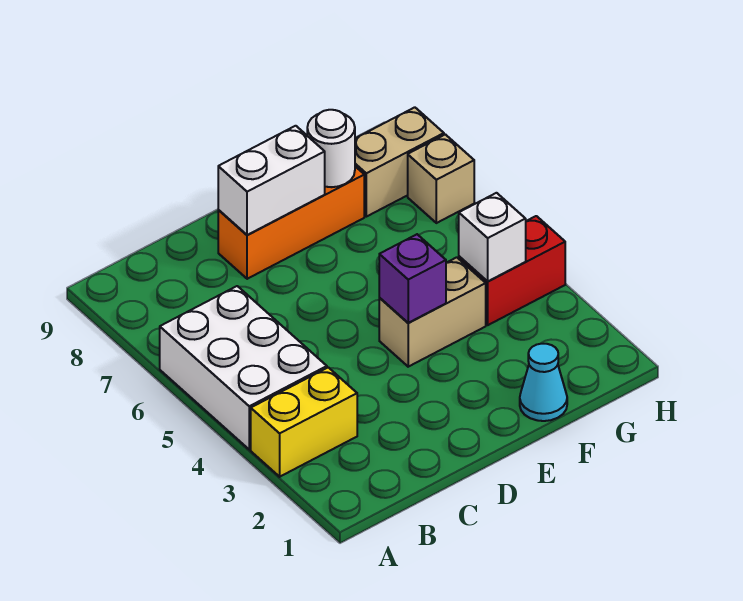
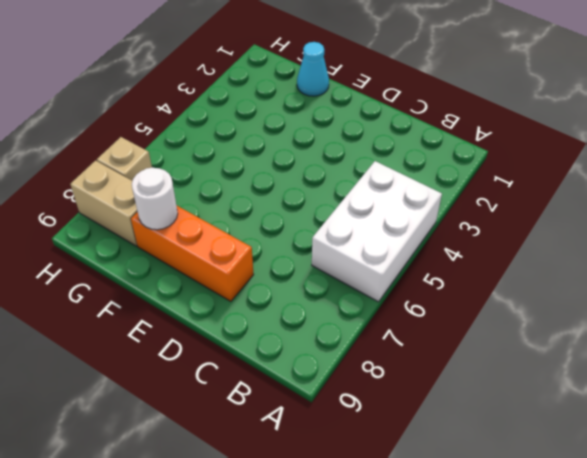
none -> yellow brick A3:B3 level 1
none -> tan brick E4:F4 level 1
none -> red brick G4:H4 level 1

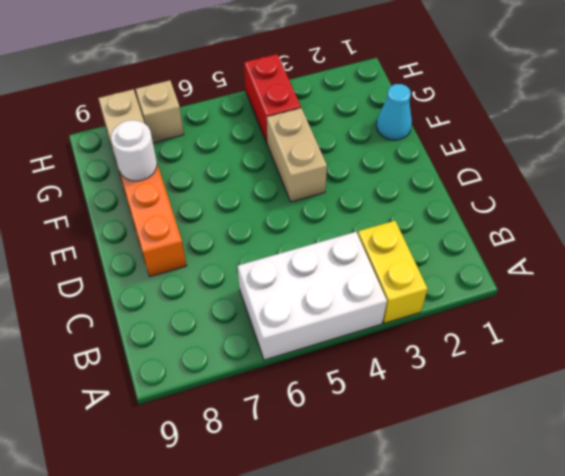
none -> white brick D8:E8 level 2
none -> purple brick E4 level 2
none -> white brick G4 level 2

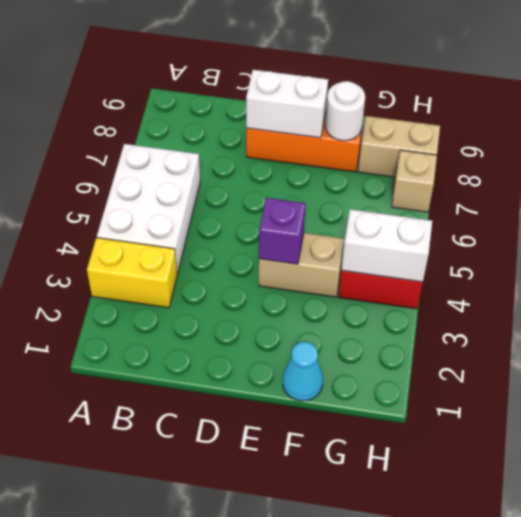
white brick G4:H4 level 2 -> white brick G4 level 2

